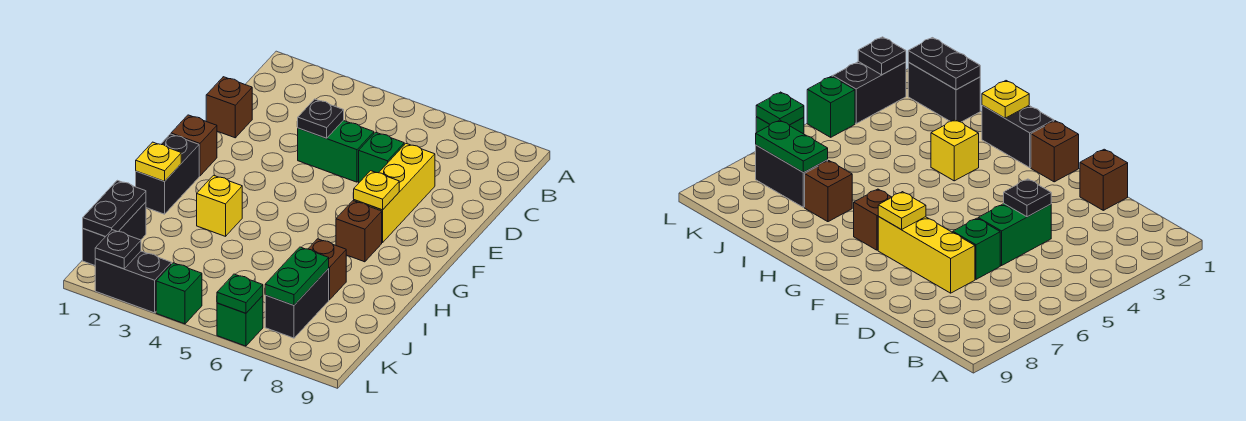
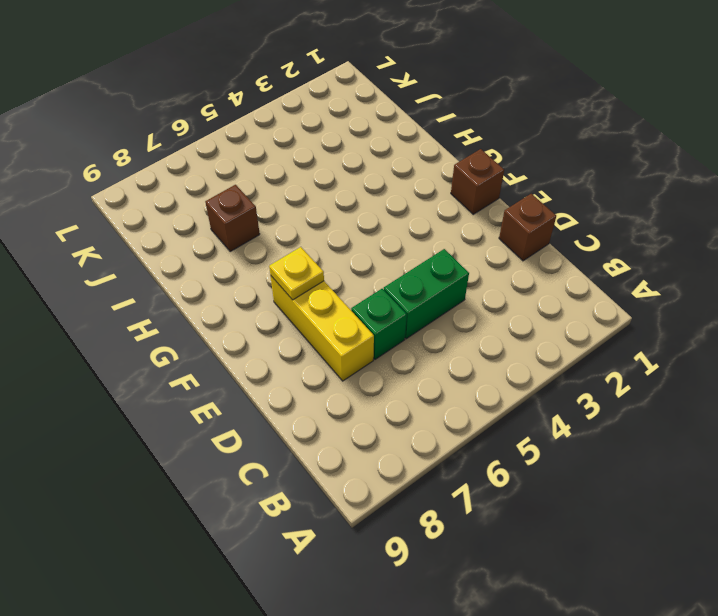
none -> black brick G1:H1 level 1
none -> brown brick G7 level 1
none -> yellow brick H3 level 1

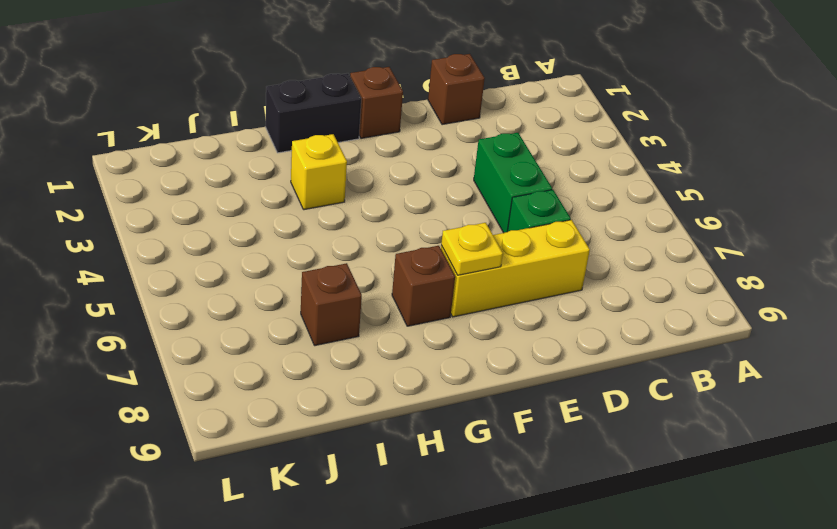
none -> black brick J1:K1 level 1
none -> black brick J7:K7 level 1
none -> black brick L2:L3 level 1

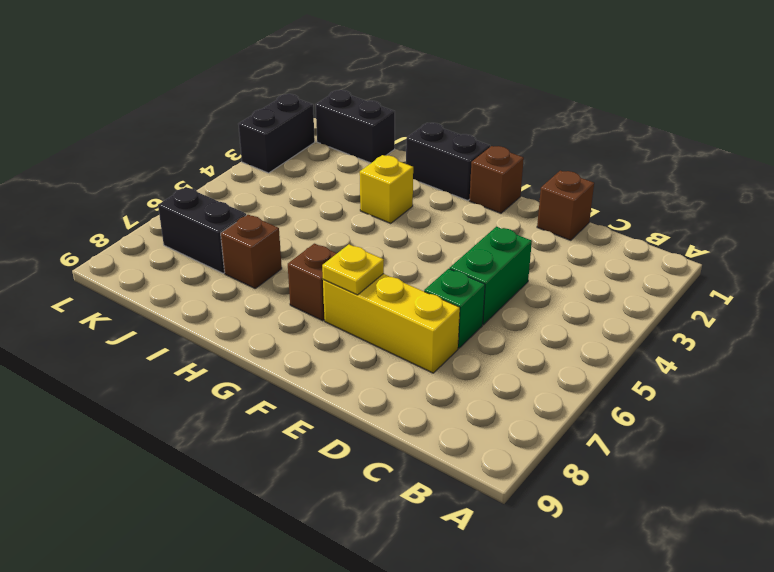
none -> green brick L4 level 1
none -> green brick L6 level 1
none -> black plate D4 level 2

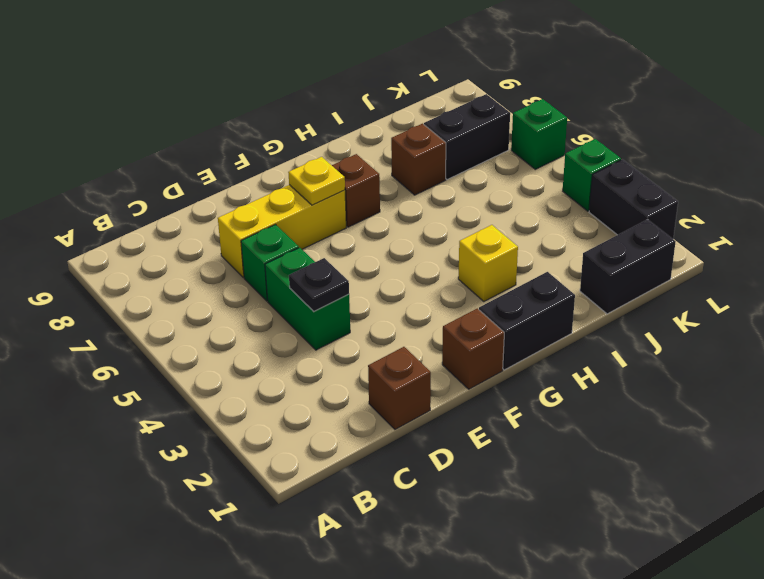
none -> yellow plate H1 level 2
none -> black plate J1:K1 level 2
none -> green plate J7:K7 level 2

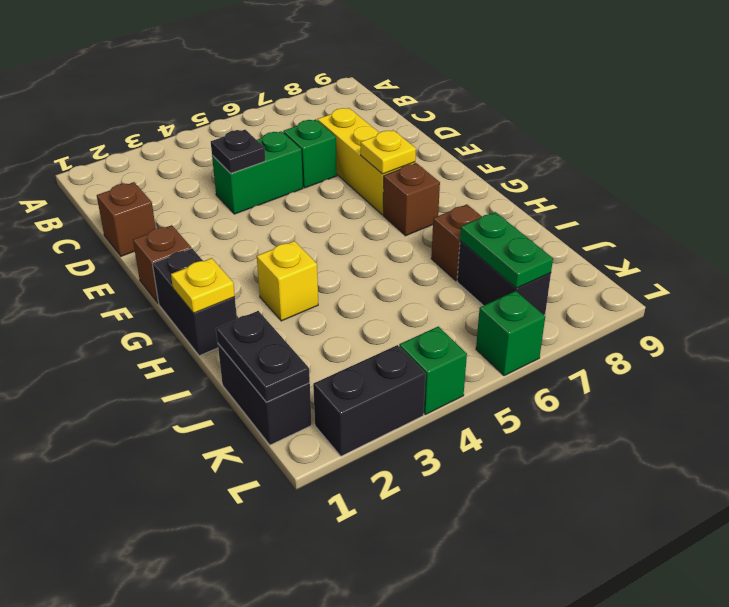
none -> black plate L2 level 2
none -> green plate L6 level 2

